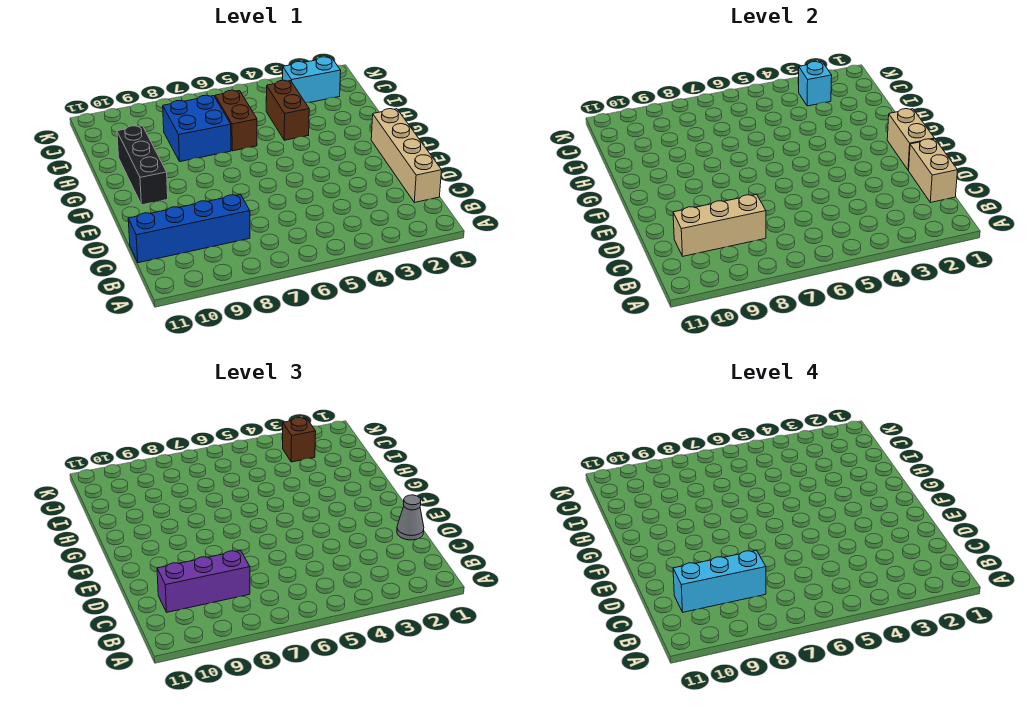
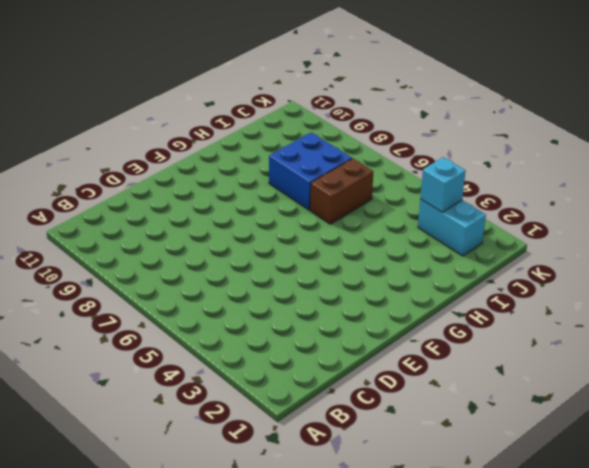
none -> tan brick C1:F1 level 1
none -> blue brick C8:C11 level 1
none -> black brick F10:H10 level 1

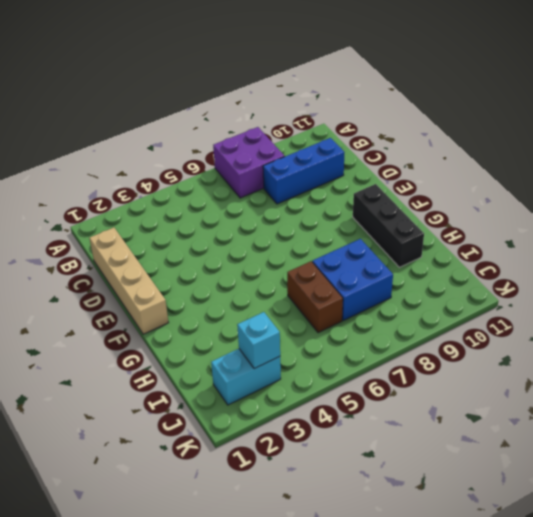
purple brick A7:B8 level 1 -> none
blue brick C8:C10 level 1 -> blue brick C8:C11 level 1
none -> brown brick H4:I4 level 1
none -> tan brick C1:D1 level 2
none -> tan brick C8:C10 level 2

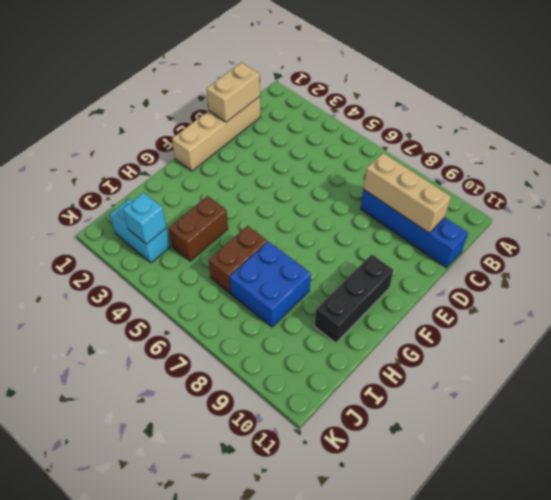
none -> tan brick E1:F1 level 2
none -> purple brick C8:C10 level 3
none -> grey cone D1 level 3

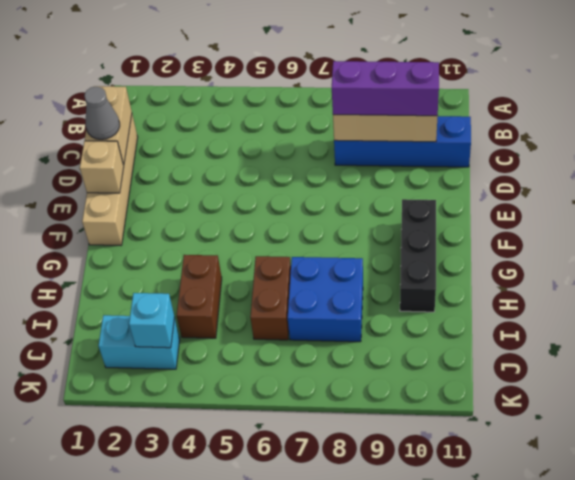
tan brick E1 level 2 -> tan brick E1:F1 level 2
none -> brown brick J3 level 3
none -> cyan brick C8:C10 level 4

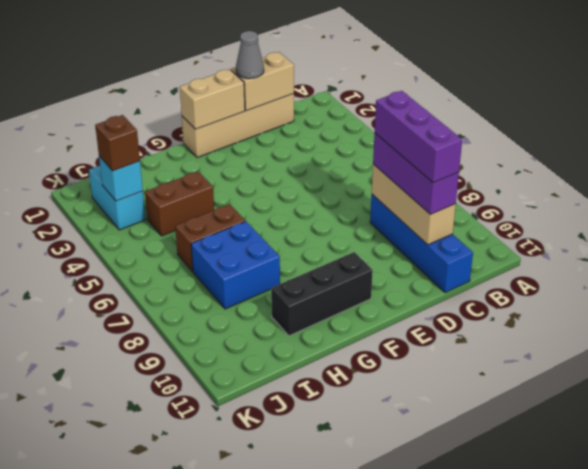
purple brick C8:C10 level 4 -> cyan brick C8:C10 level 4

